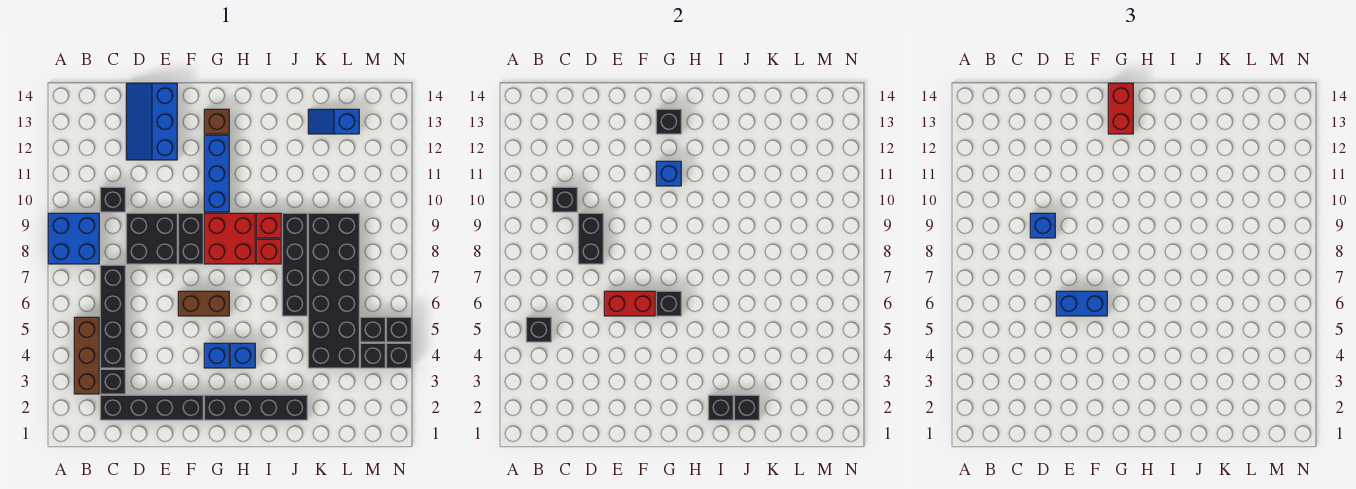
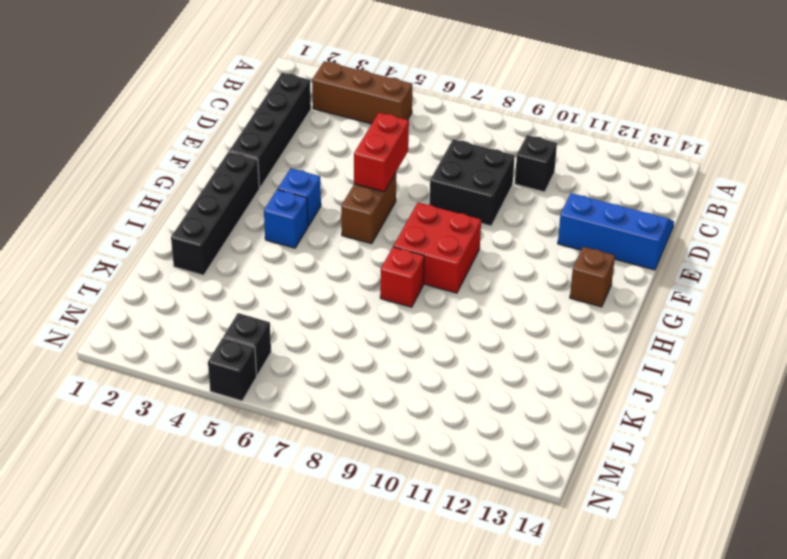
none -> blue brick A8:B9 level 1
none -> black brick C3 level 1
none -> black brick C4:C7 level 1
none -> black brick F8:F9 level 1

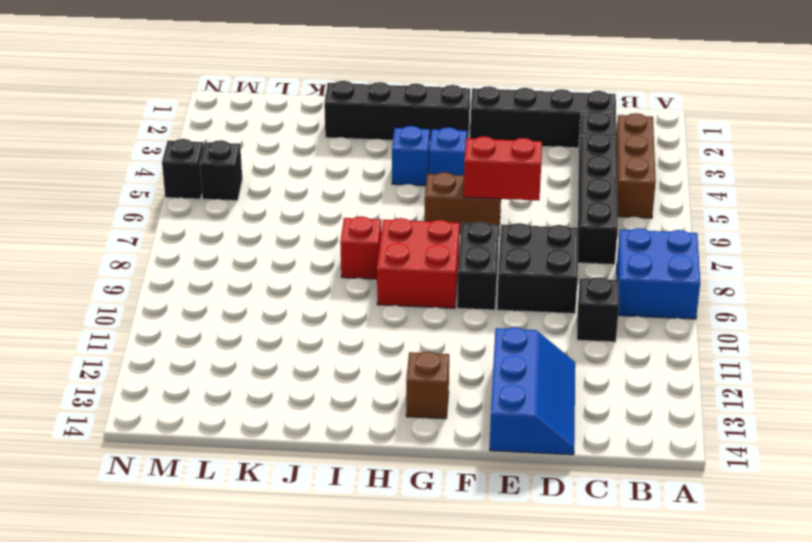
none -> blue brick G10:G12 level 1
none -> red brick I9 level 1
none -> black brick J6:J9 level 1
none -> black brick K4:L9 level 1

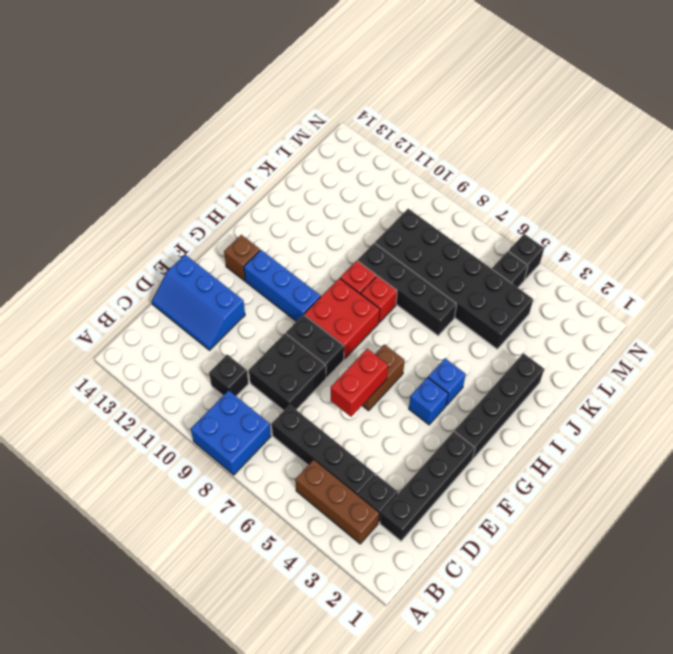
none -> blue slope K13:L13 level 1 top L
none -> black brick M4 level 1
none -> black brick N4 level 1
none -> black brick B5 level 2

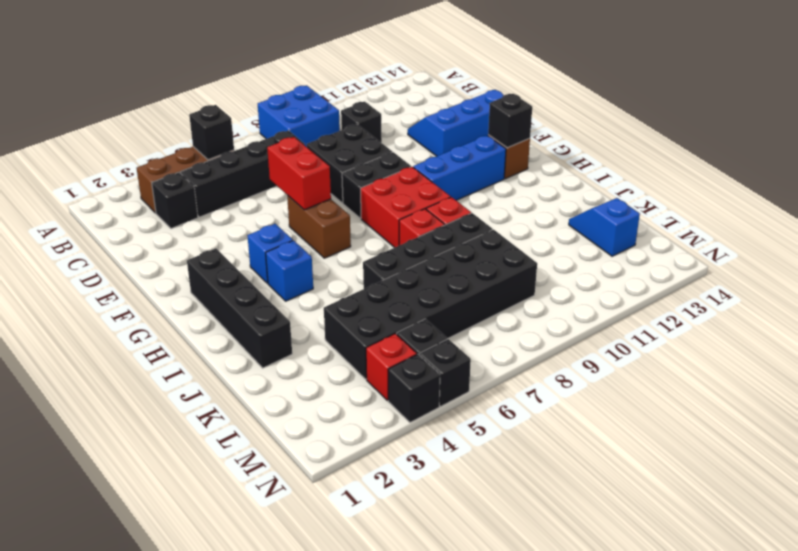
red brick M4 level 1 -> black brick M4 level 1
none -> black brick C2:F2 level 1
none -> black brick C10 level 2
none -> black brick D8:D9 level 2
none -> black brick G6 level 2

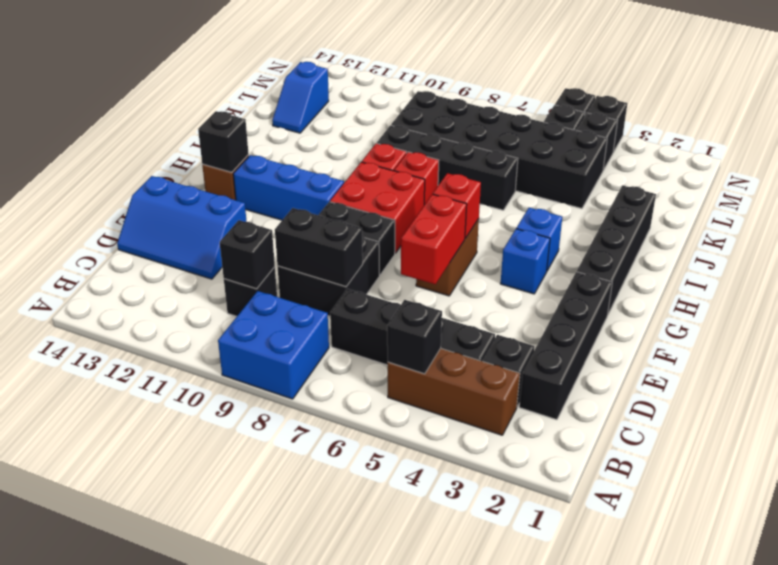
red brick G6 level 2 -> black brick G6 level 2
none -> blue brick G11 level 2
none -> black brick I2 level 2
none -> black brick J2 level 2
none -> blue brick D9 level 3

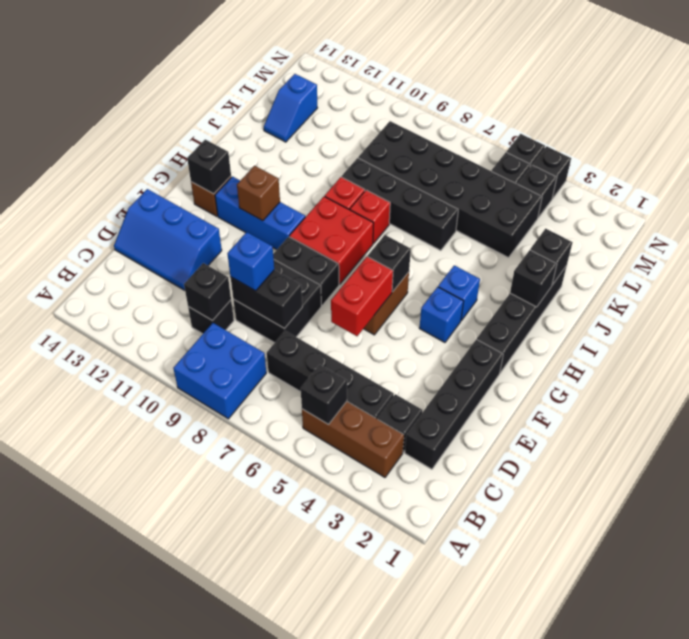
brown brick G11 level 2 -> blue brick G11 level 2
none -> blue brick E6:F6 level 3
none -> red brick G13:G14 level 3

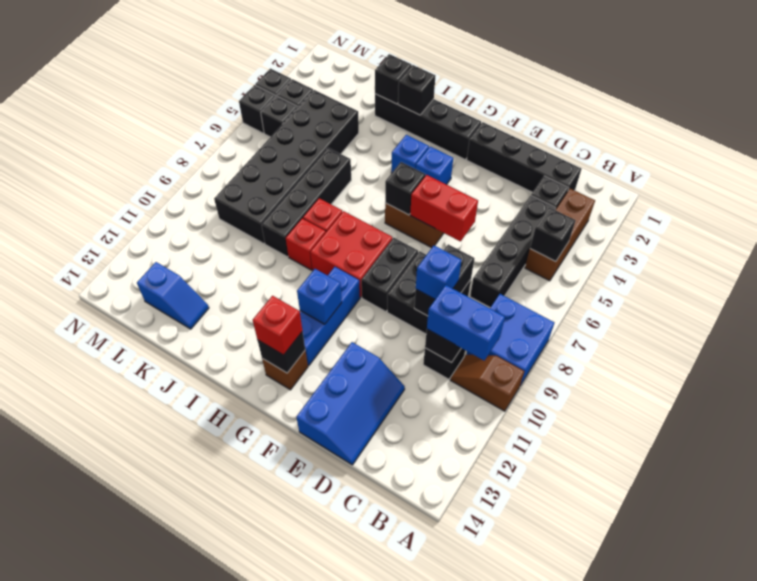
brown slope A10:B10 level 1 top A -> none
blue brick B10:C10 level 3 -> blue brick E6:F6 level 3
red brick G13 level 3 -> red brick G13:G14 level 3

